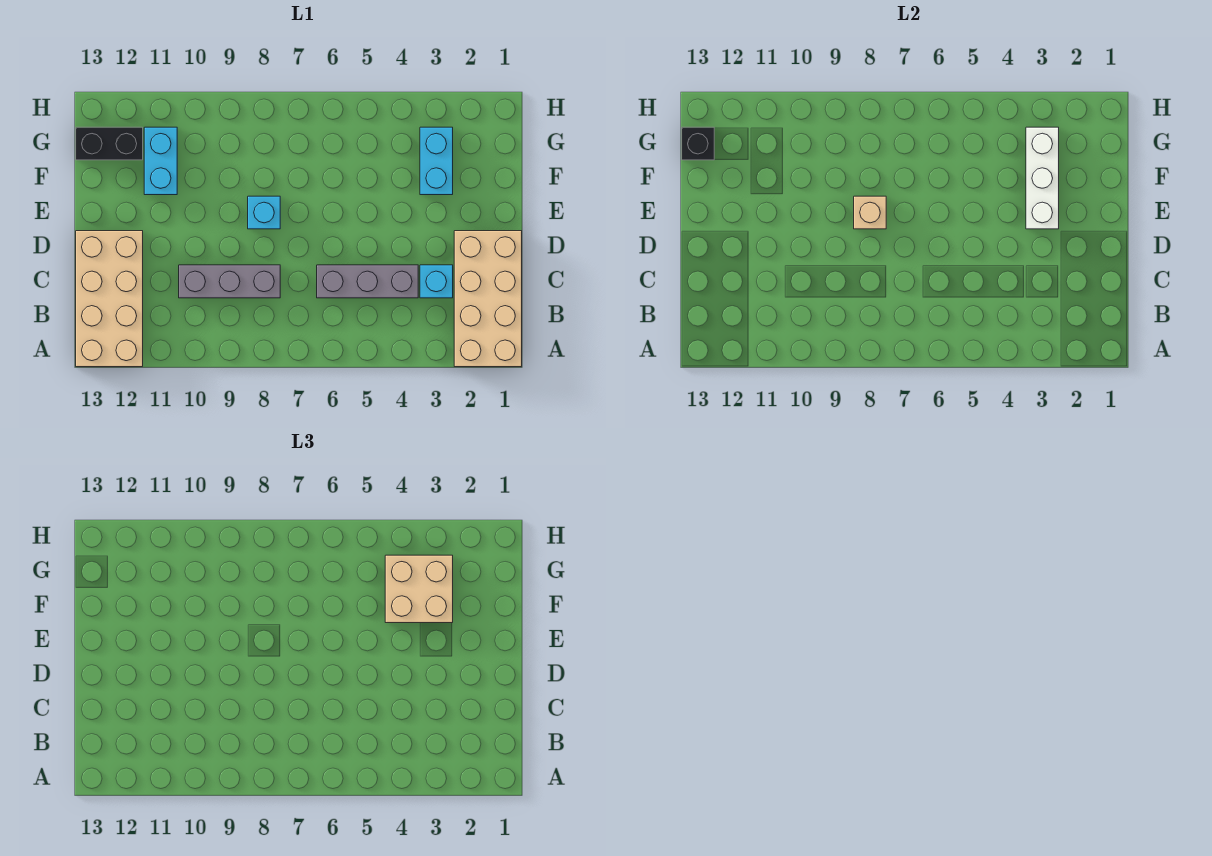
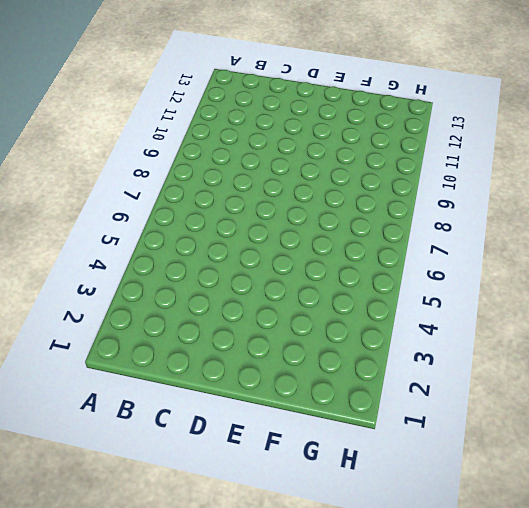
none -> tan brick A1:D2 level 1
none -> tan brick A12:D13 level 1
none -> cyan brick C3 level 1

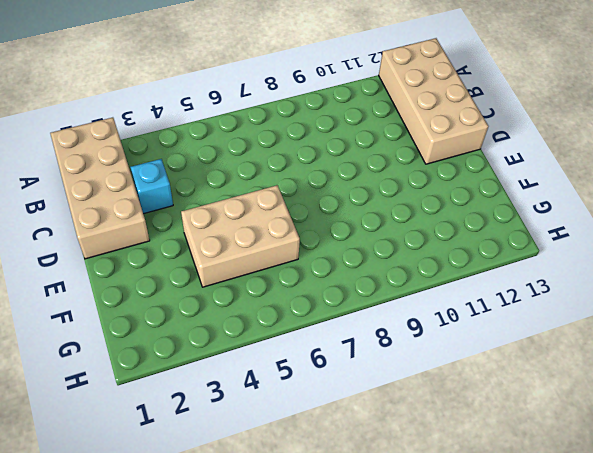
tan brick E4:F6 level 1 -> none
none -> grey brick C4:C6 level 1
none -> grey brick C8:C10 level 1
none -> cyan brick E8 level 1

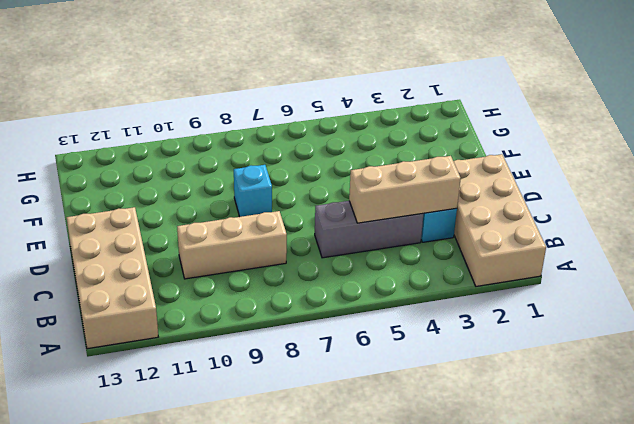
tan brick C3:C5 level 2 -> none
tan brick C8:C10 level 1 -> grey brick C8:C10 level 1
none -> cyan brick F3:G3 level 1
none -> cyan brick F11:G11 level 1
none -> black brick G12:G13 level 1

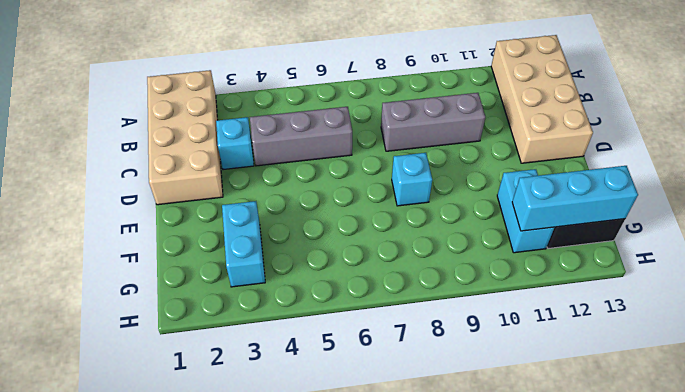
cyan brick G11:G13 level 2 -> black brick G13 level 2
none -> white brick E3:G3 level 2
none -> tan brick E8 level 2
none -> tan brick F3:G4 level 3

